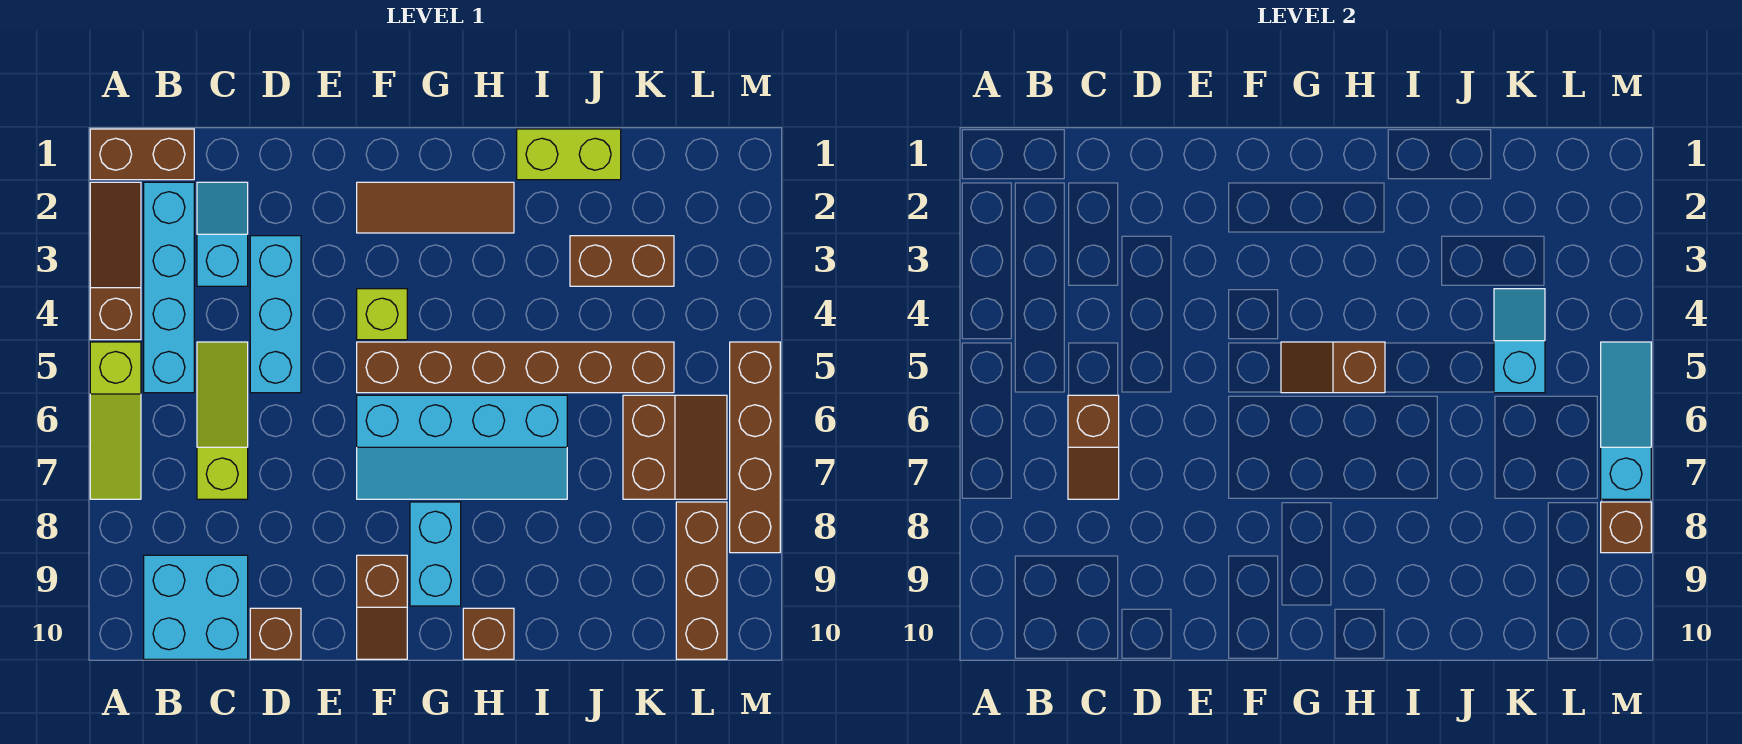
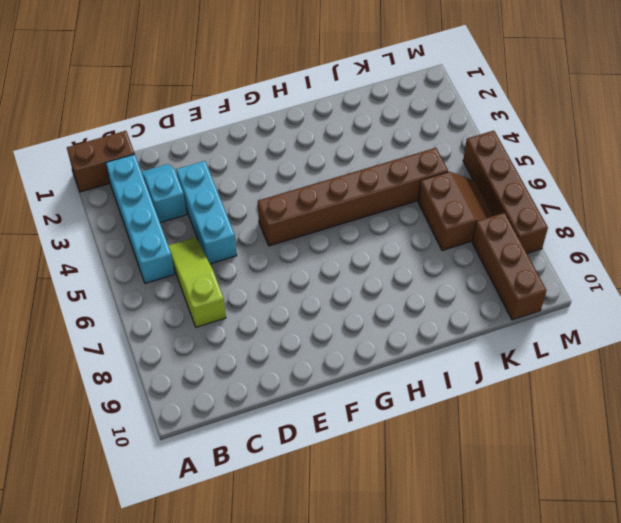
none -> brown slope A2:A4 level 1 top 4
none -> lime slope A5:A7 level 1 top 5
none -> cyan brick B9:C10 level 1

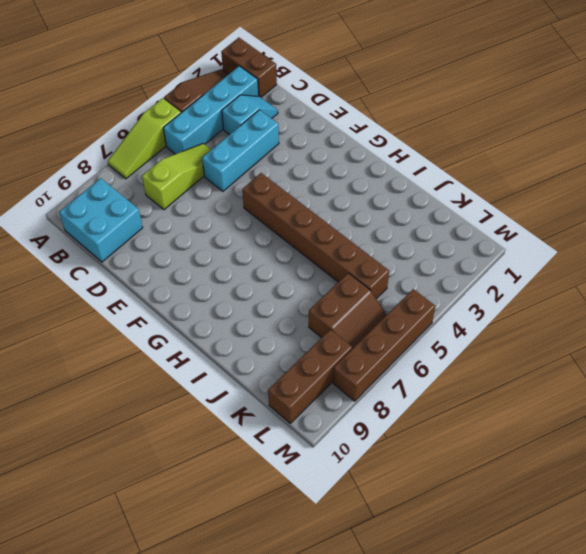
none -> brown brick D10 level 1
none -> brown tile F2:H2 level 1
none -> lime brick F4 level 1

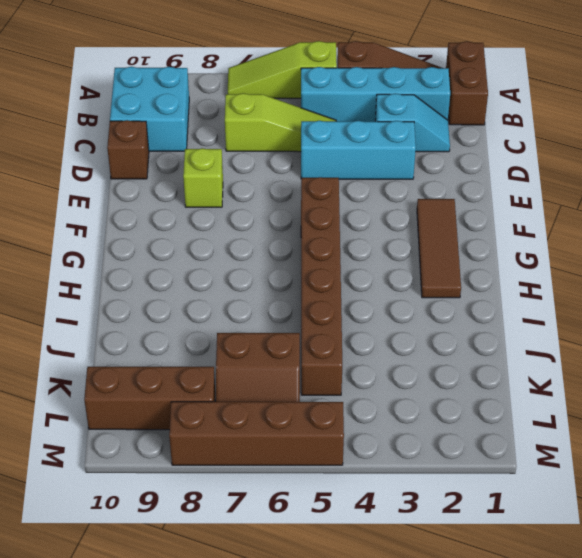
lime brick E8 level 1 -> lime brick F4 level 1
none -> cyan slope F6:I7 level 1 top 6
none -> brown slope F9:F10 level 1 top 9
none -> cyan brick G8:G9 level 1

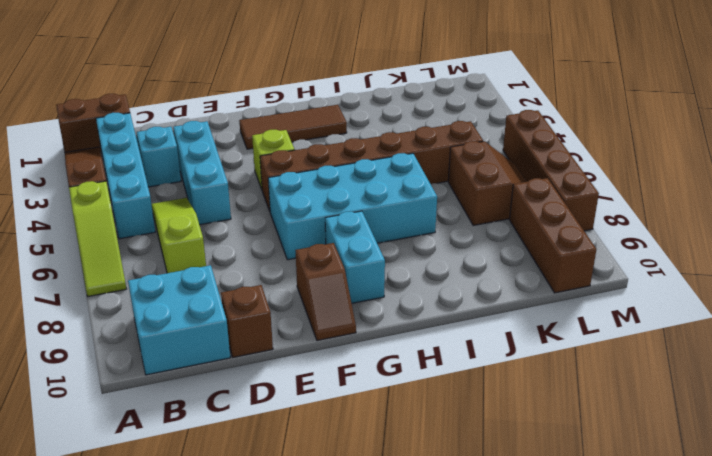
cyan brick F6:I7 level 1 -> cyan slope F6:I7 level 1 top 6
none -> brown brick H10 level 1
none -> lime brick I1:J1 level 1
none -> brown brick J3:K3 level 1

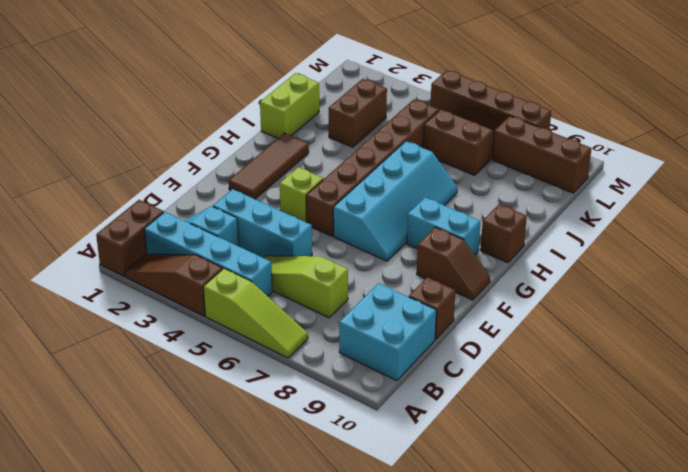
none -> brown slope C6:C7 level 2 top 6
none -> brown slope G5:H5 level 2 top H
none -> cyan slope K4:K5 level 2 top 5

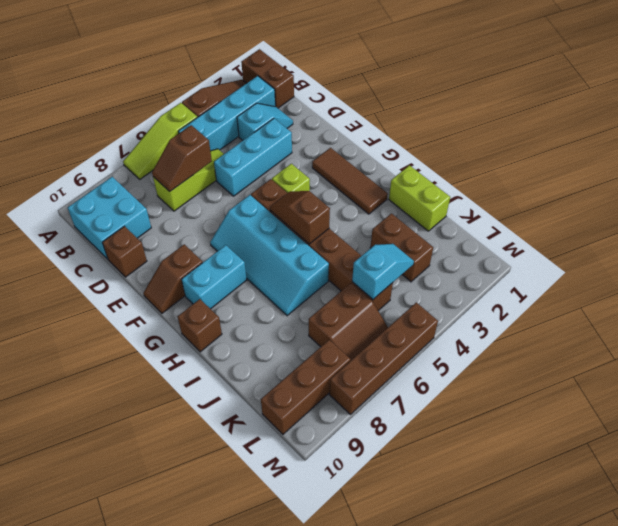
none -> cyan slope M5:M7 level 2 top 7
none -> brown brick M8 level 2

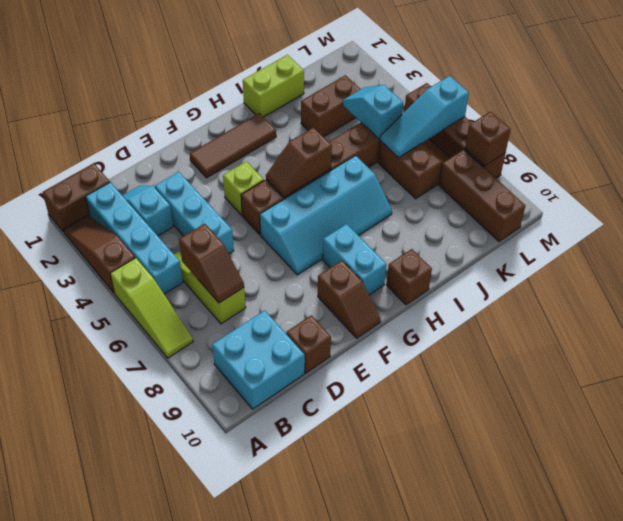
cyan slope K6:M6 level 2 top M -> cyan slope M5:M7 level 2 top 7

